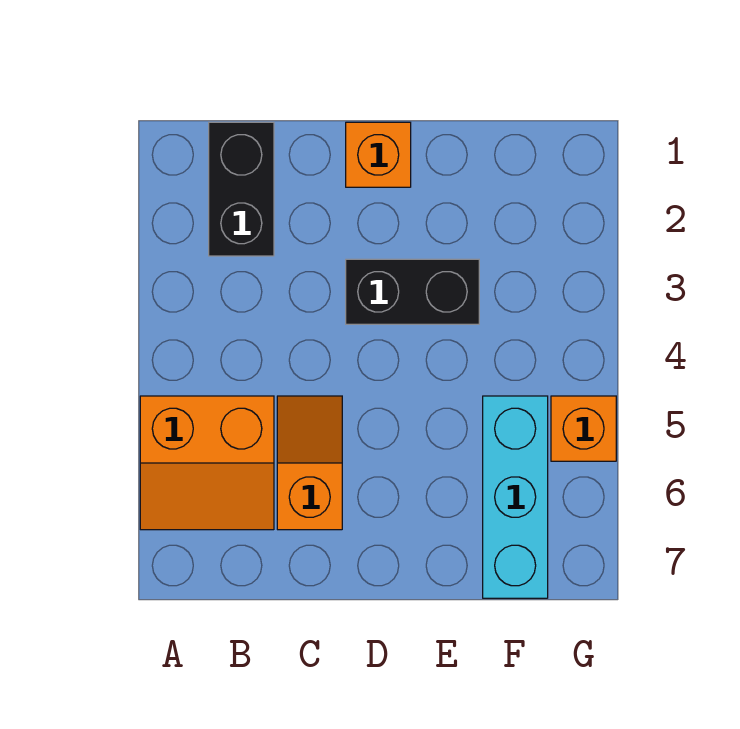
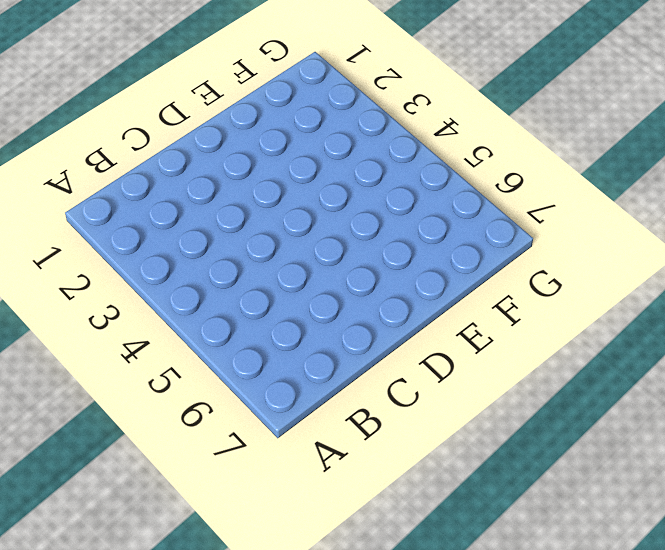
none -> orange slope A5:B6 level 1 top 5
none -> black brick B1:B2 level 1

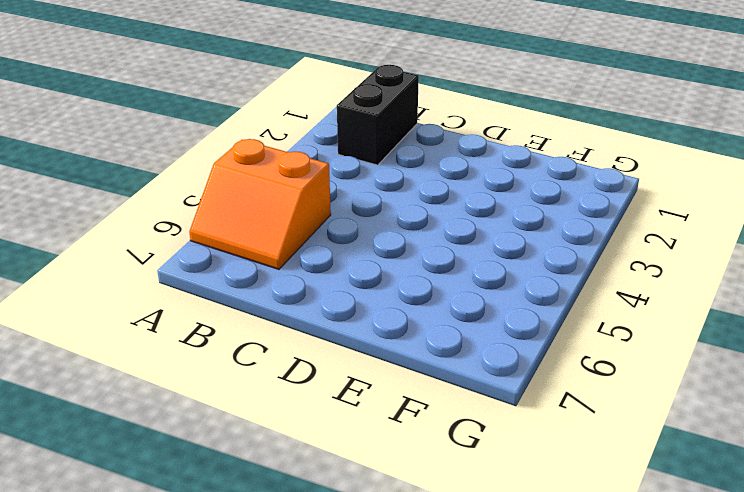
none -> orange slope C5:C6 level 1 top 6
none -> orange brick D1 level 1

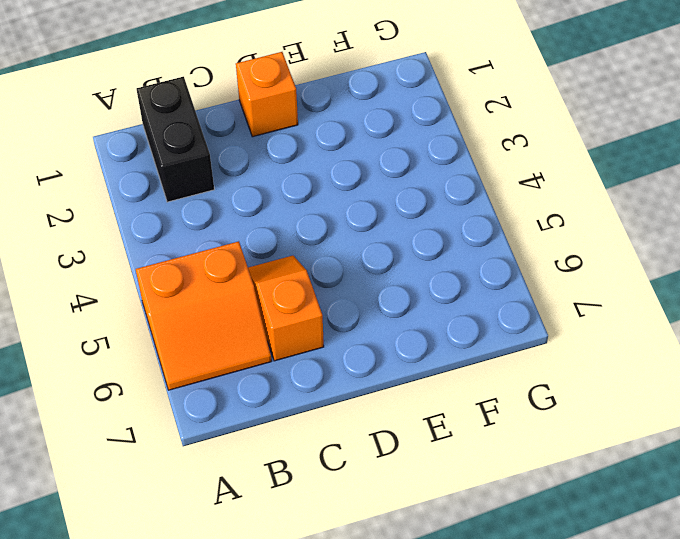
none -> black brick D3:E3 level 1
none -> cyan brick F5:F7 level 1

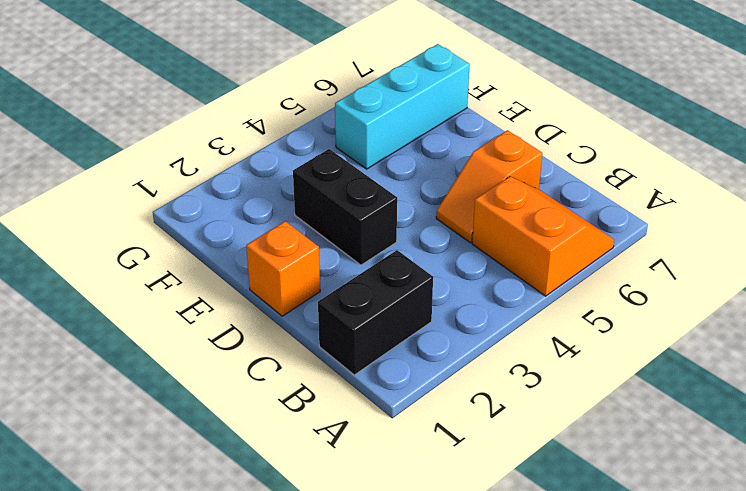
none -> orange brick G5 level 1

